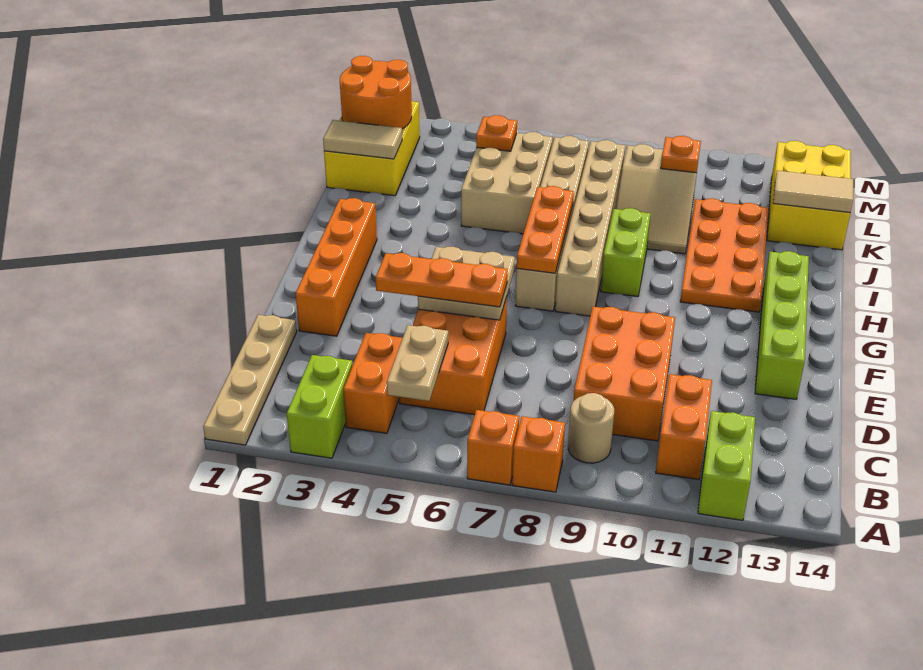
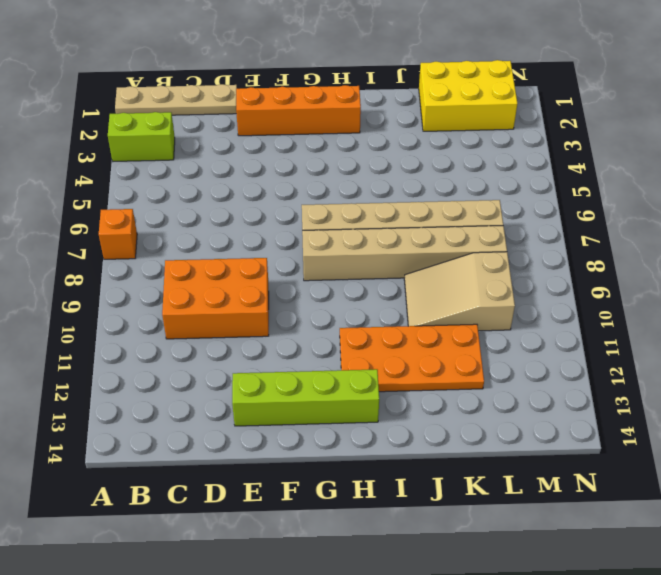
none -> orange brick A8 level 1
none -> lime brick A12:B12 level 1
none -> orange brick B4:C4 level 1

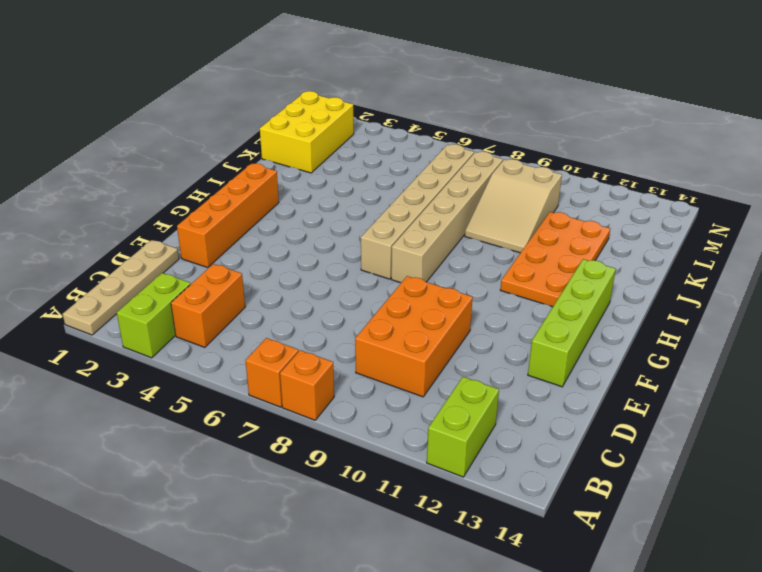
none -> tan round brick B9 level 1
none -> orange brick B11:C11 level 1
none -> orange brick C5:E6 level 1

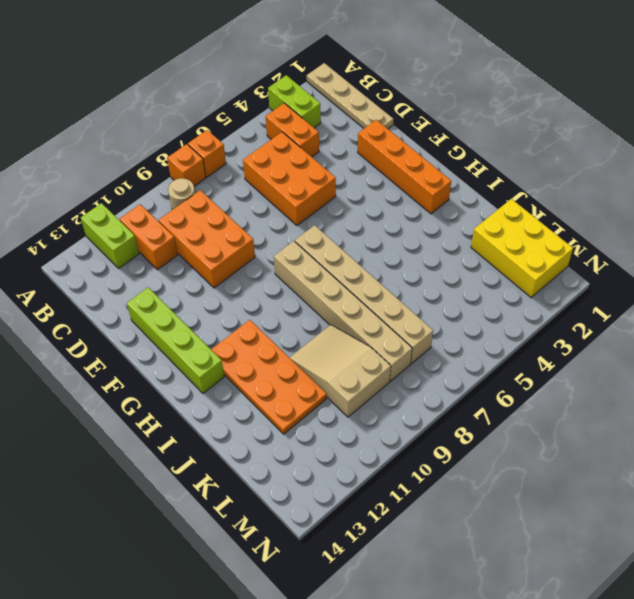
none -> lime brick H9:I9 level 1
none -> tan brick J5:L6 level 1
none -> yellow brick K13:M14 level 1

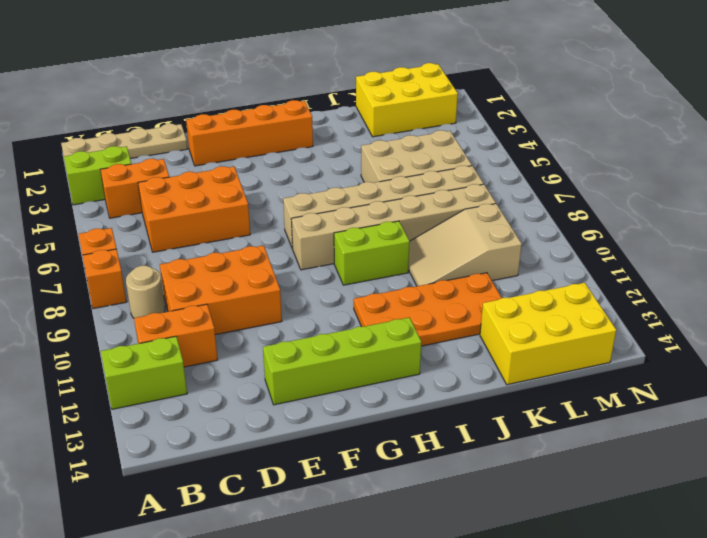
none -> tan plate B5:C5 level 2
none -> tan plate E5:F6 level 2
none -> orange plate G7:I7 level 2

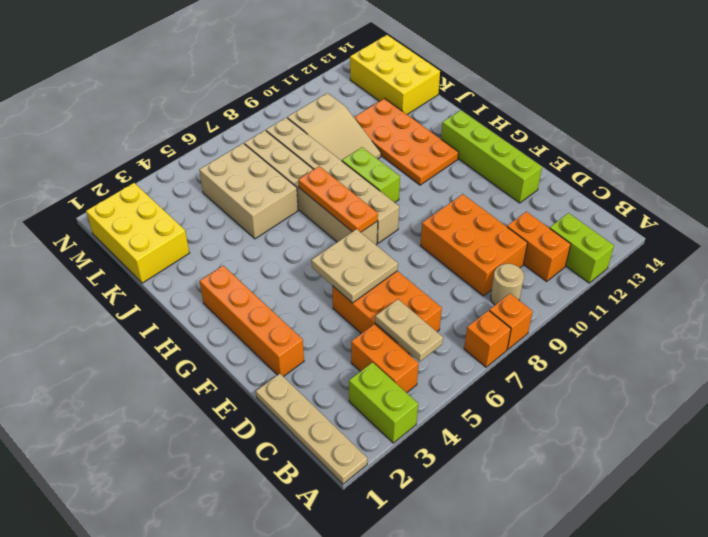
none -> tan tile K1:K2 level 2
none -> tan tile K13:K14 level 2
none -> orange round brick L1:M2 level 2

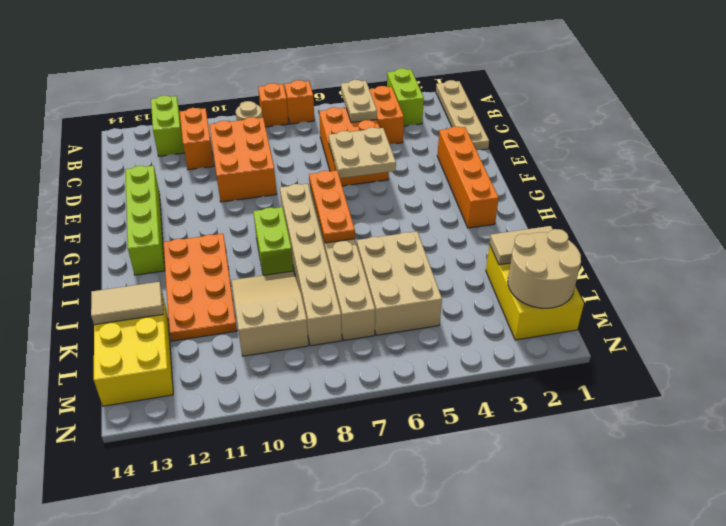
tan round brick L1:M2 level 2 -> orange round brick L1:M2 level 2
none -> orange plate L5 level 2
none -> orange plate L10 level 2
none -> orange plate E4:E6 level 3

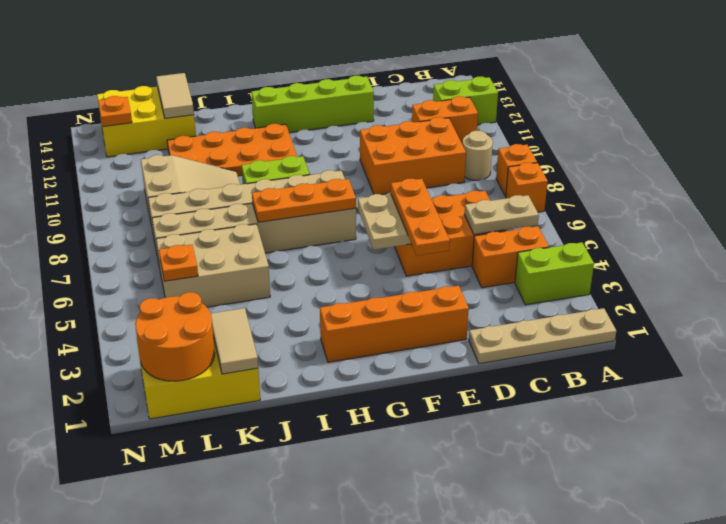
orange plate M13 level 2 -> orange plate L10 level 2

